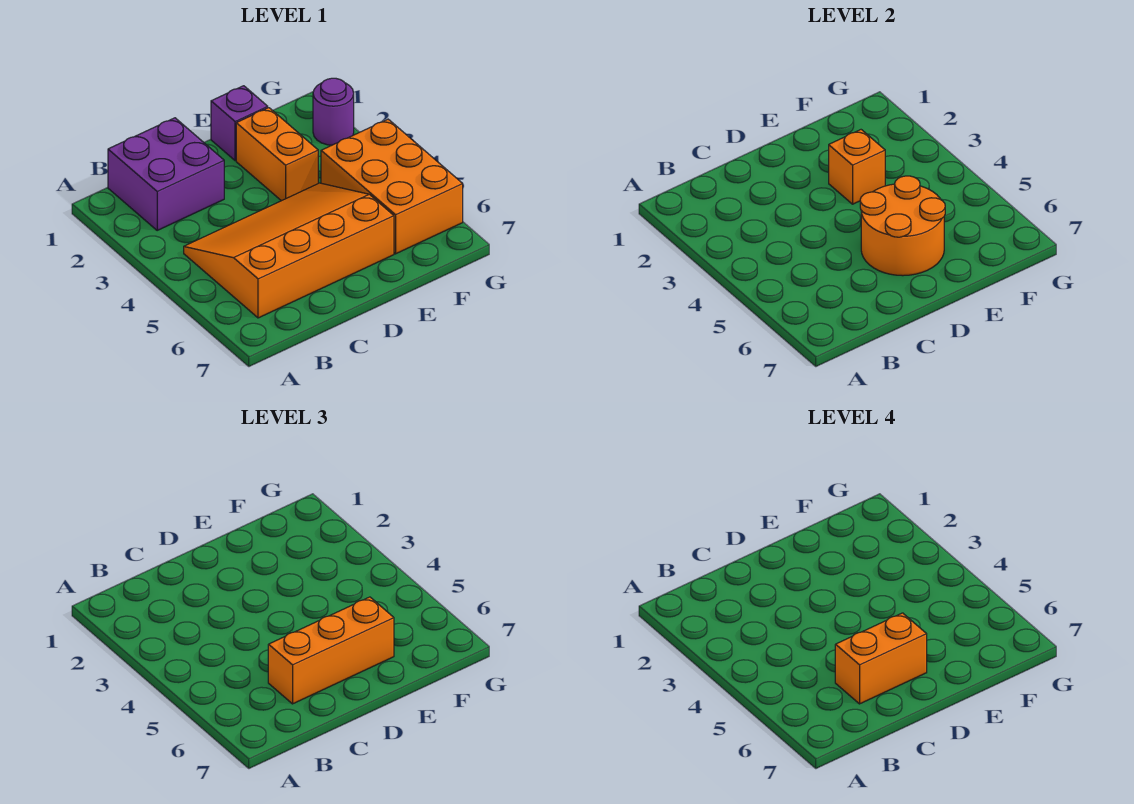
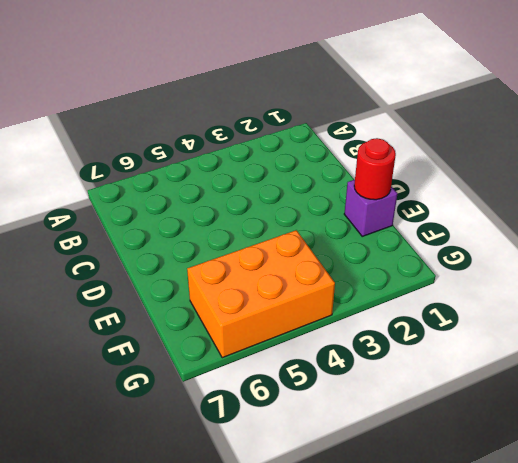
red round brick E1 level 2 -> none
none -> purple brick B1:C2 level 1
none -> orange slope B4:E6 level 1 top 6

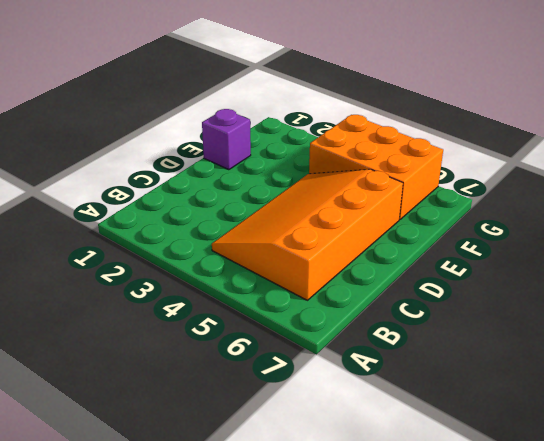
none -> purple brick B1:C2 level 1
none -> orange brick E2:E3 level 1

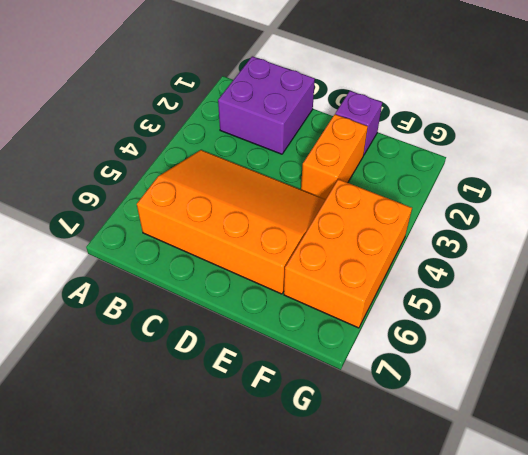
none -> purple round brick G2 level 1
none -> orange round brick D5:E6 level 2

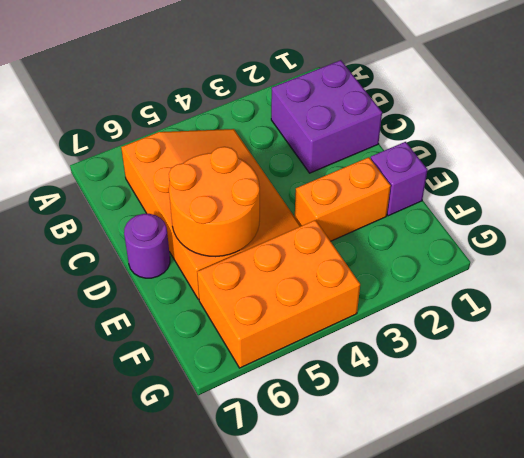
purple round brick D7 level 1 -> purple round brick G2 level 1
none -> orange brick E3 level 2
none -> orange brick C6:E6 level 3

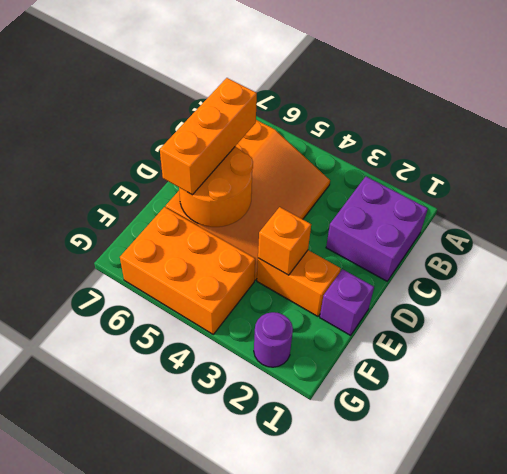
none -> orange brick C6:D6 level 4

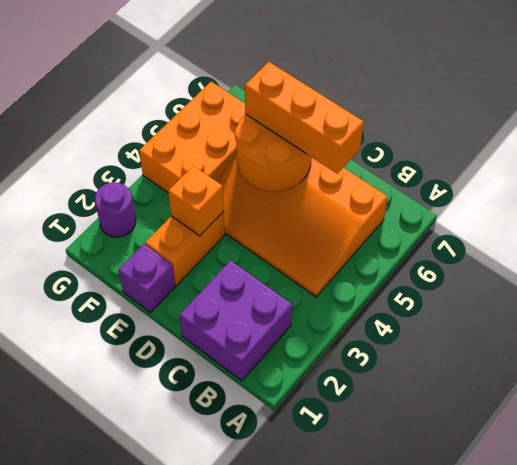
none -> orange brick C6:D6 level 4

